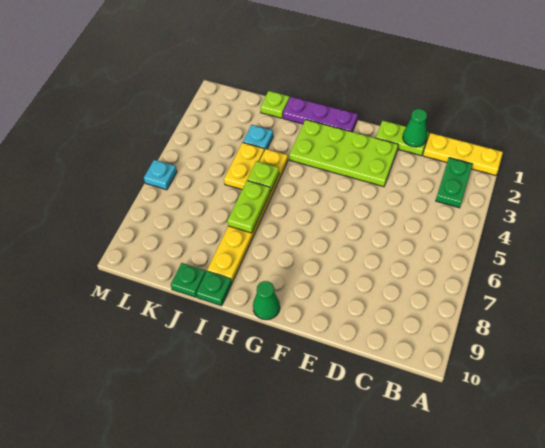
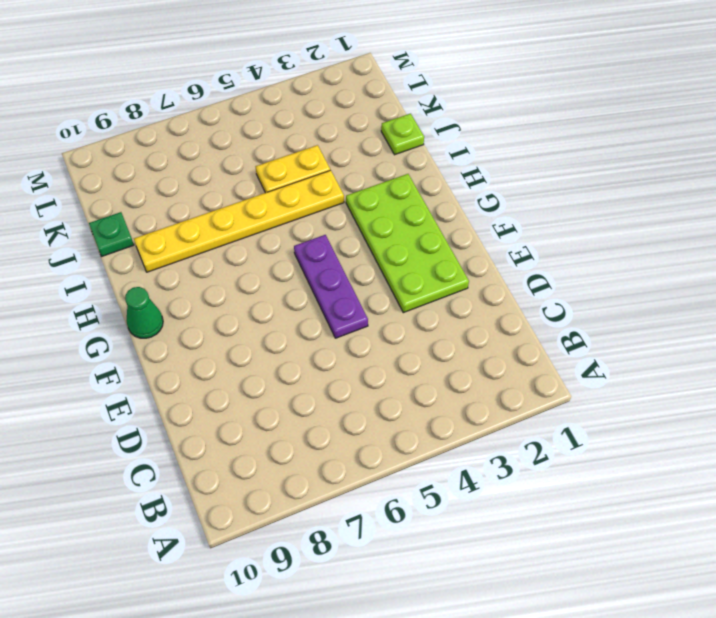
purple plate E5:G5 level 1 -> purple plate G1:I1 level 1
none -> yellow plate A1:C1 level 1
none -> green plate B2:B3 level 1
none -> lime plate D1:E1 level 1

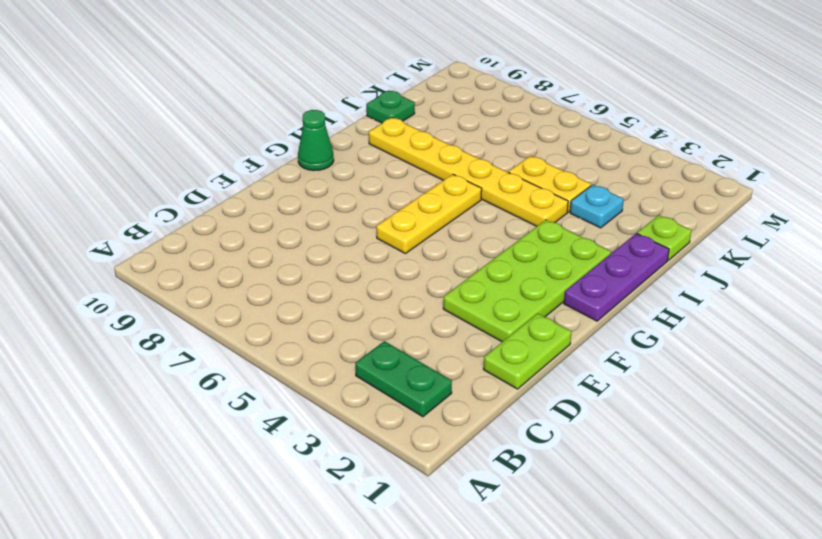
yellow plate F6:H6 level 1 -> yellow plate A1:C1 level 1
none -> green plate I10 level 1
none -> cyan plate M6 level 1
none -> green cone D1 level 2

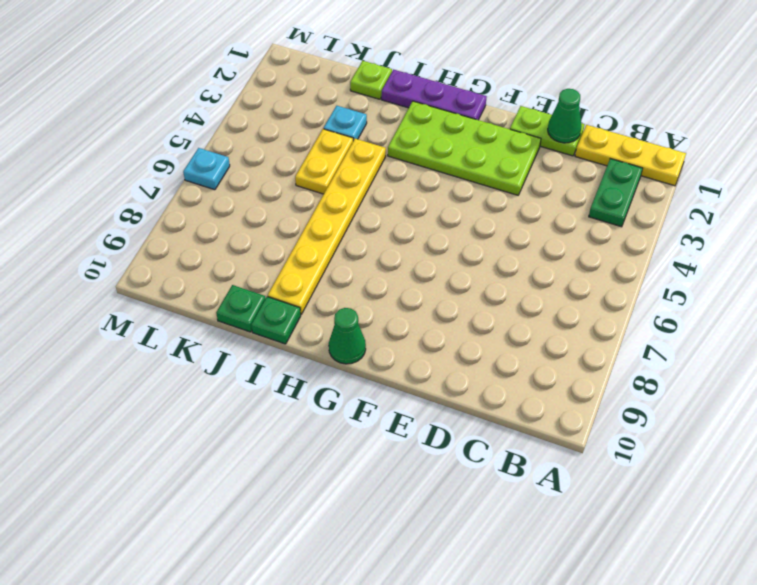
none -> lime plate I5 level 2
none -> lime plate I6:I7 level 2

